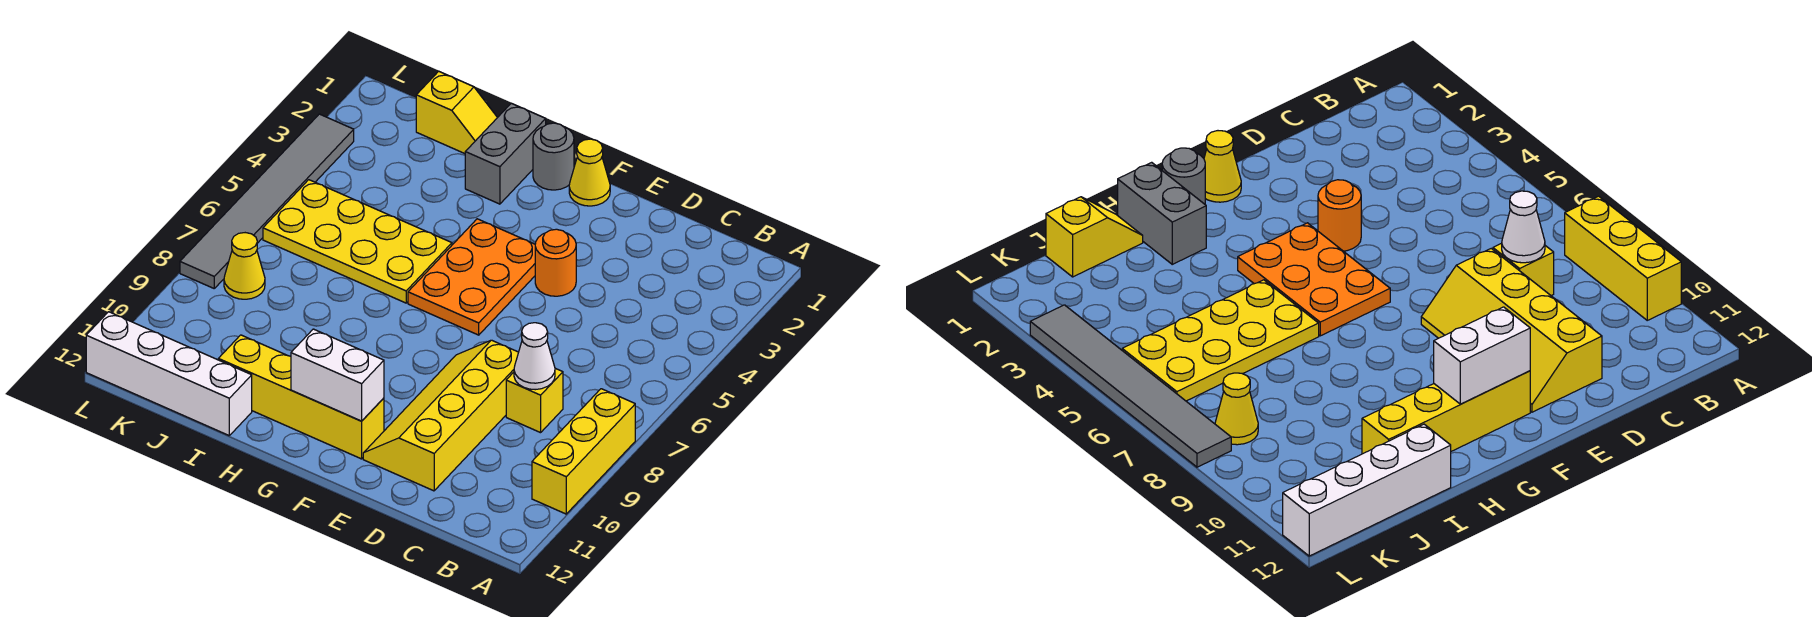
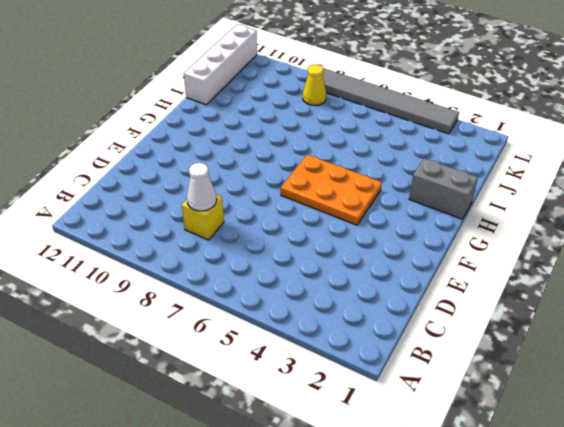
none -> yellow brick A8:A10 level 1
none -> yellow slope D8:E11 level 1 top D
none -> orange round brick E4 level 1

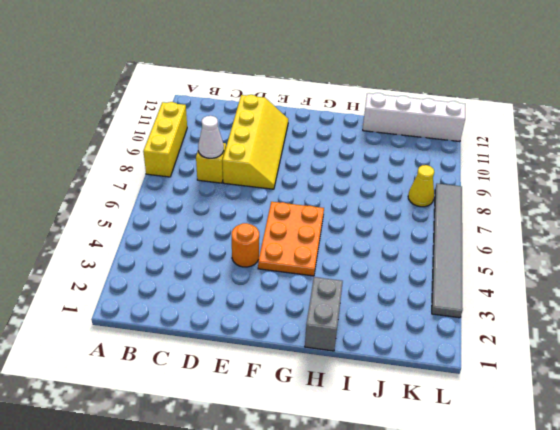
none -> yellow cone F1 level 1
none -> yellow brick F11:I11 level 1
none -> grey round brick G1 level 1

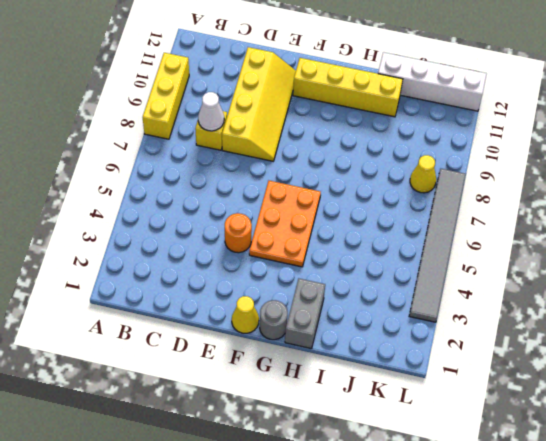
none -> yellow plate H5:K6 level 1
none -> yellow slope I1:J1 level 1 top J
none -> white brick F11:G11 level 2

